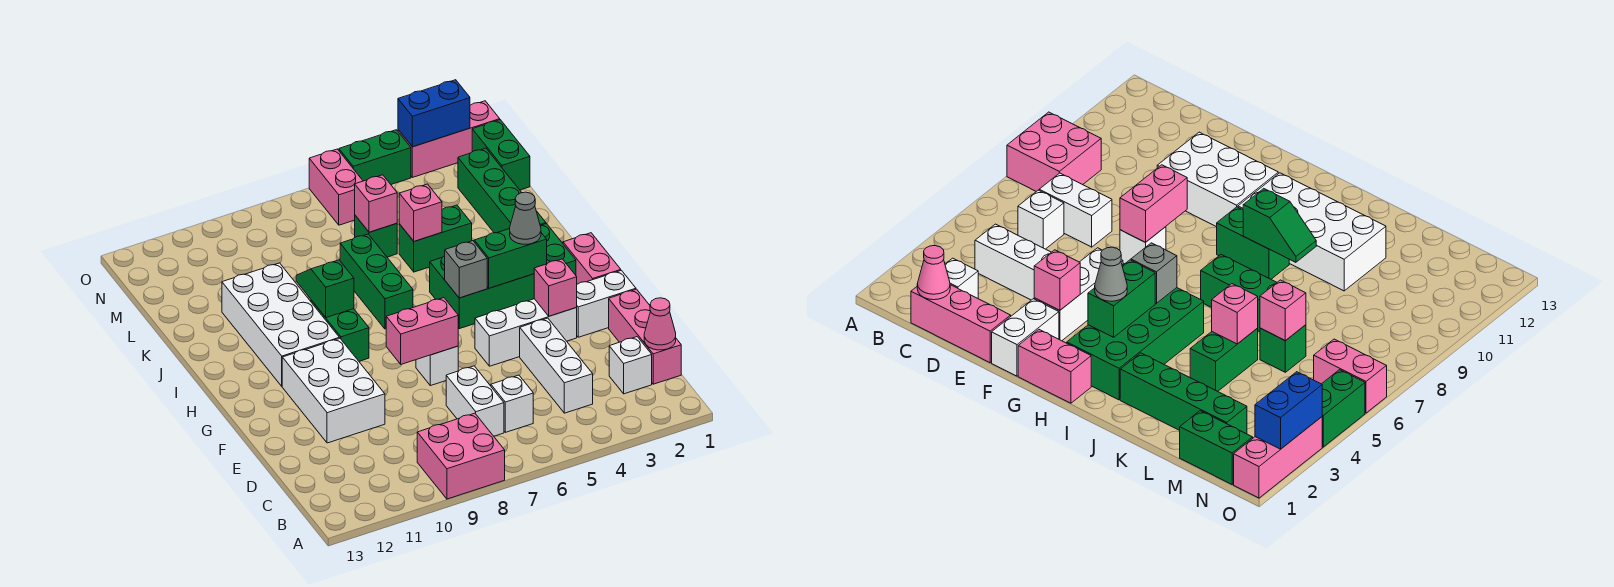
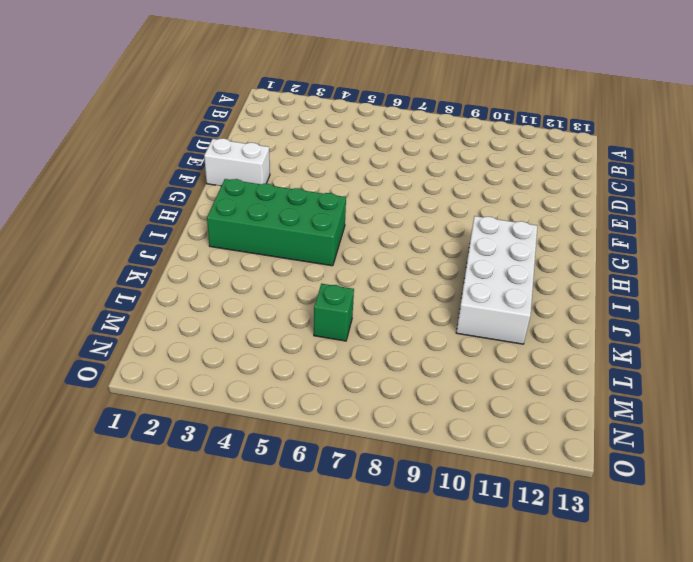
none -> pink brick A8:B9 level 1
none -> pink brick C1:E1 level 1
none -> white brick C2 level 1
none -> white brick C4:E4 level 1

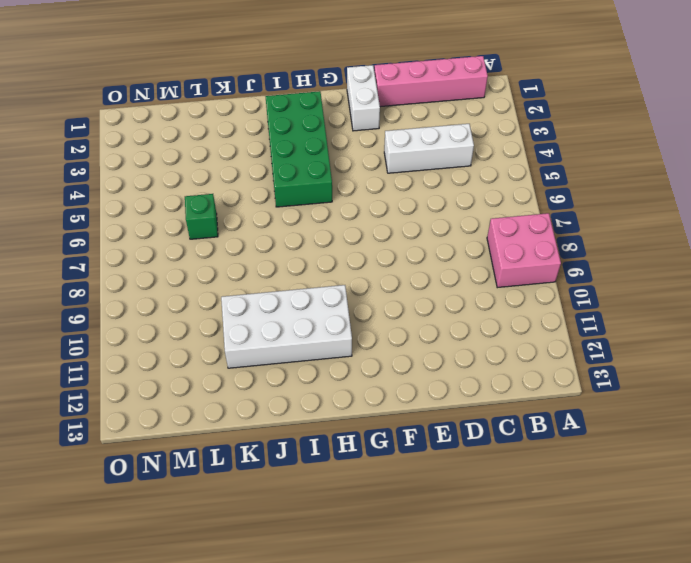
pink brick B1:E1 level 1 -> pink brick C1:E1 level 1
none -> white brick C2 level 1
none -> white brick C6 level 1
none -> white brick C7:D7 level 1
none -> white brick E10:G11 level 1

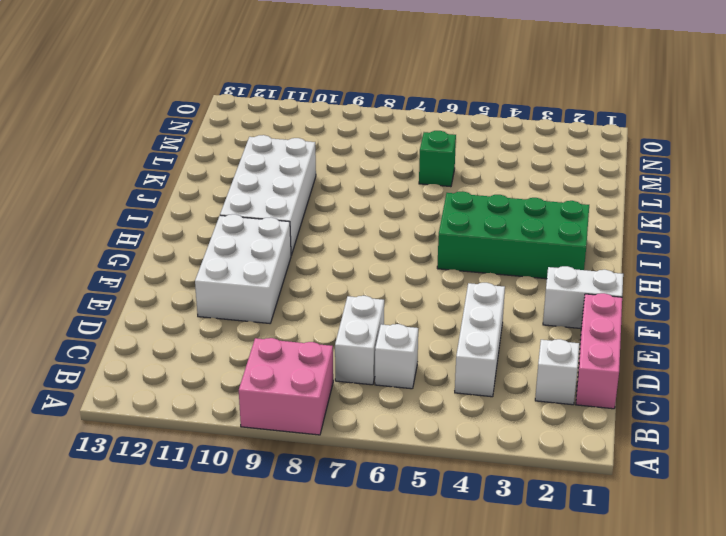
none -> white brick F3:F5 level 1
none -> white brick F7 level 1
none -> pink brick G1:H1 level 1
none -> green brick H9:I9 level 1

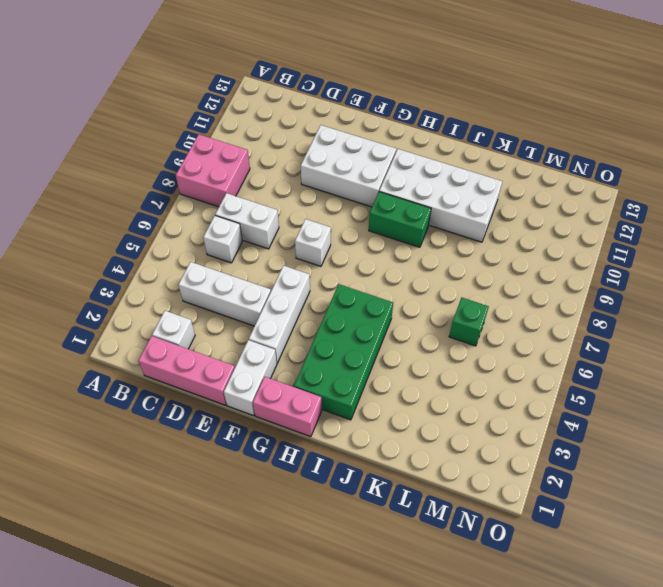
none -> green brick I7:K7 level 1
none -> green brick J2:M2 level 1
none -> green brick K4:K5 level 1
none -> green brick M1:N1 level 1

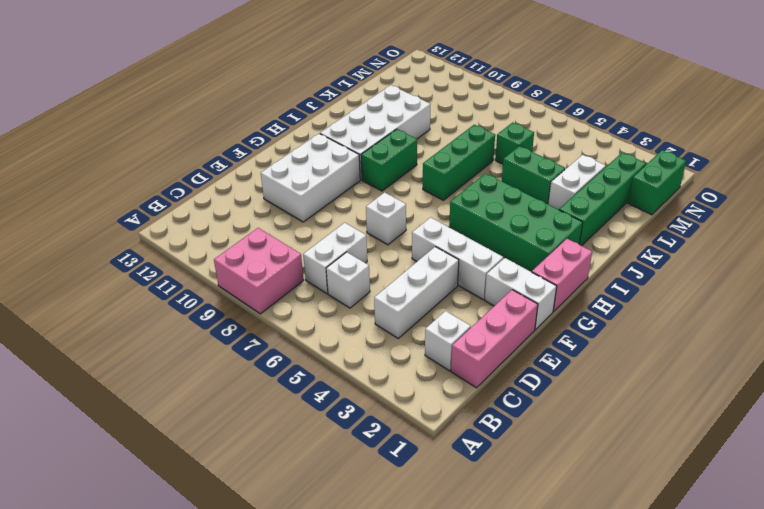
white brick K3:L3 level 1 -> none
none -> pink brick N6:O6 level 1
none -> pink brick O1:O3 level 1
none -> green brick O4:O5 level 1
none -> pink cone C1 level 2

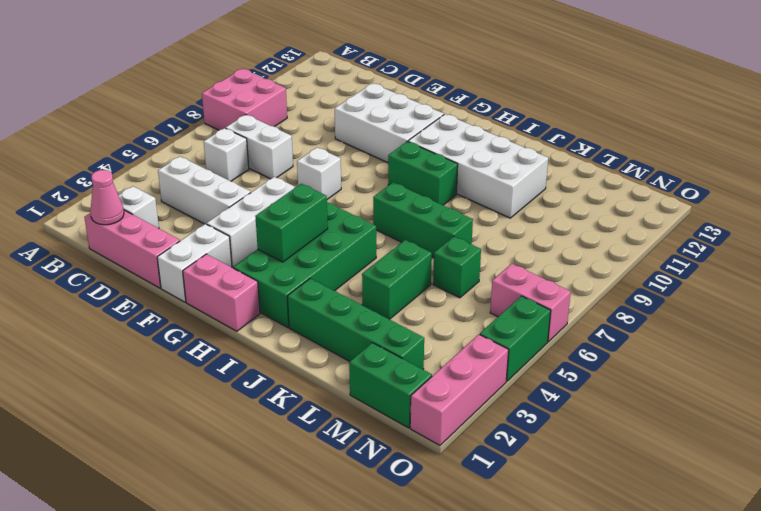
none -> pink brick F3 level 2
none -> pink brick F7:F8 level 2
none -> grey brick H5 level 2
none -> green slope I9:J9 level 2 top I

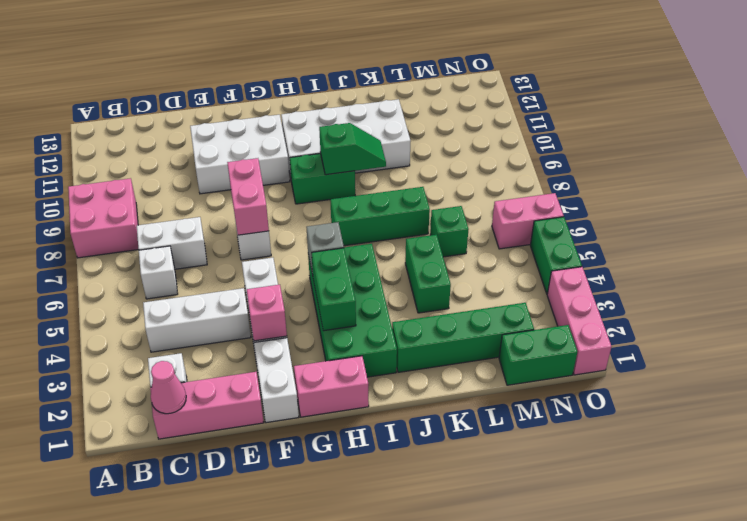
none -> pink brick K5 level 2
none -> pink brick L6 level 2
none -> blue brick O2:O3 level 2
none -> grey cone H3 level 3

